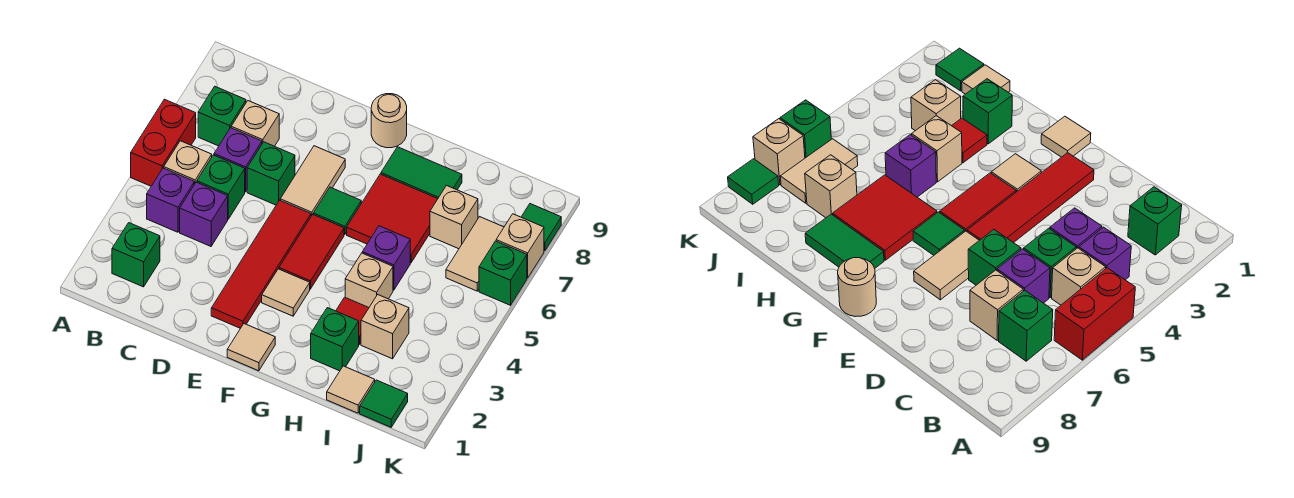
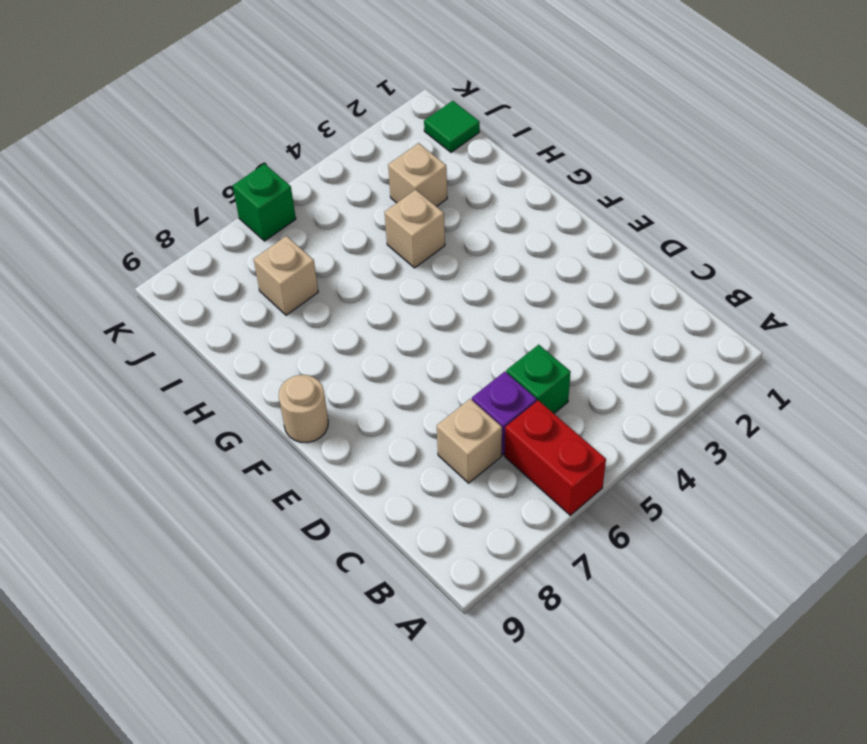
red brick A6:B6 level 1 -> red brick A5:A6 level 1
none -> green brick B2 level 1
none -> purple brick B4 level 1
none -> tan brick B5 level 1
none -> green brick B7 level 1

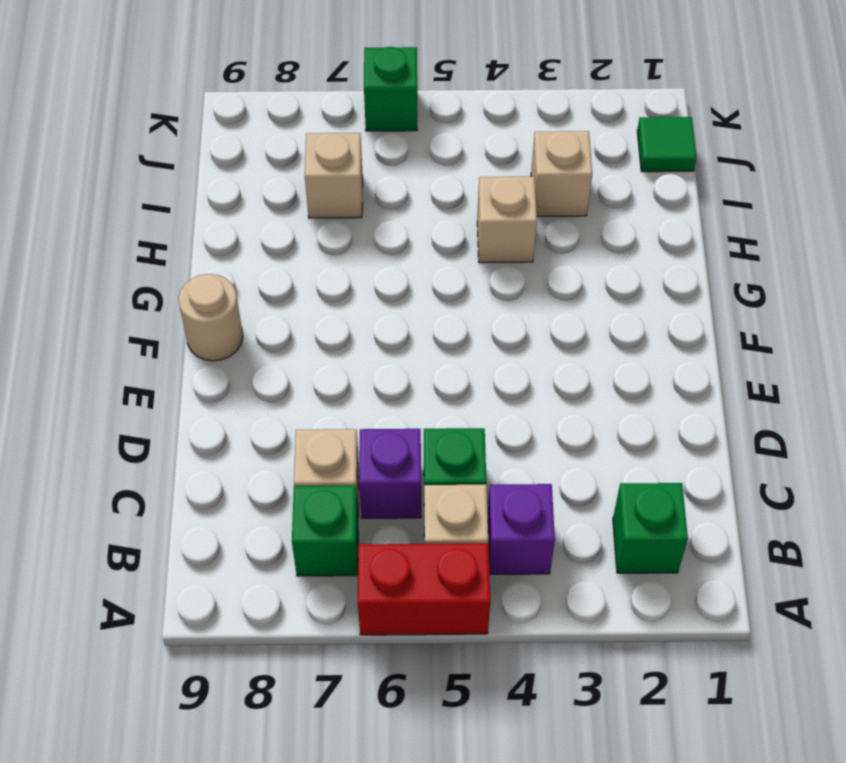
none -> purple brick C4 level 1
none -> green brick D6 level 1
none -> red tile E2:E5 level 1
none -> tan tile E6:E7 level 1

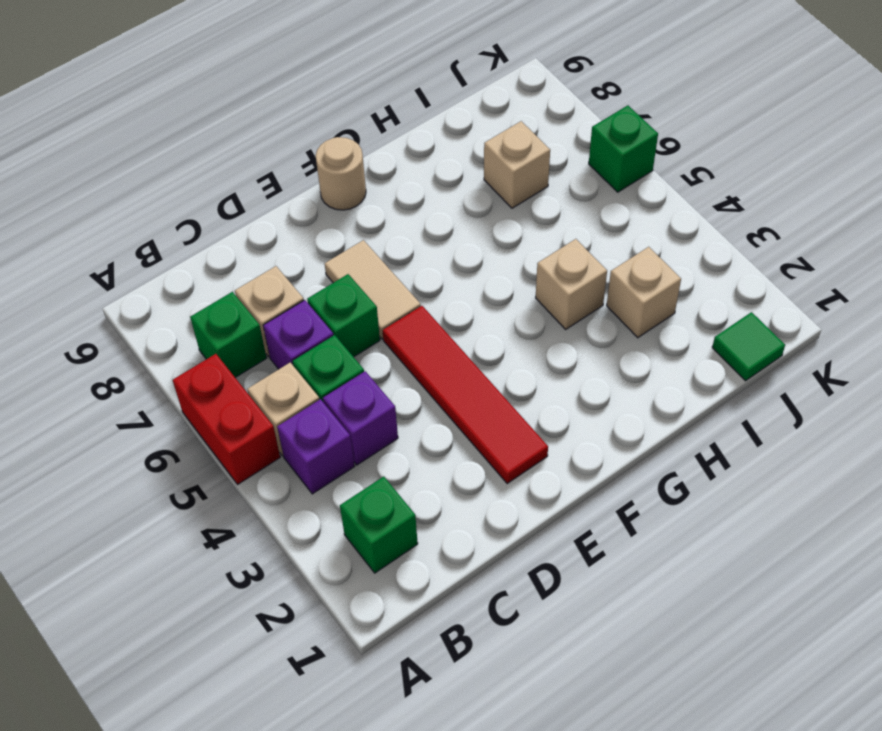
none -> tan tile F1 level 1
none -> tan tile F3 level 1
none -> red tile F4:F5 level 1
none -> green tile F6 level 1

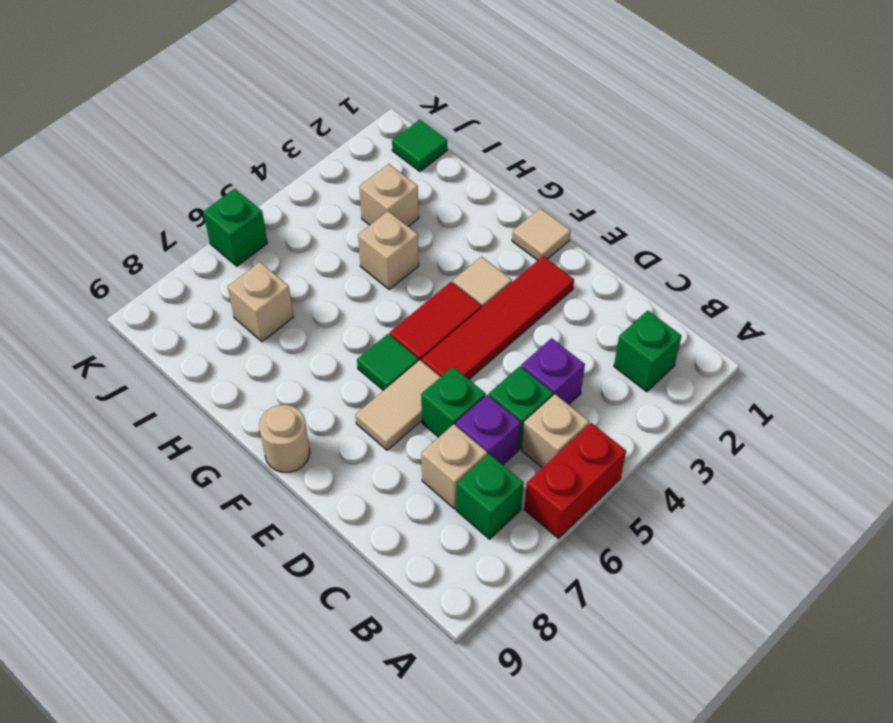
none -> purple brick B4 level 1
none -> red tile G6:H7 level 1
none -> green tile G8:H8 level 1
none -> green brick H2 level 1

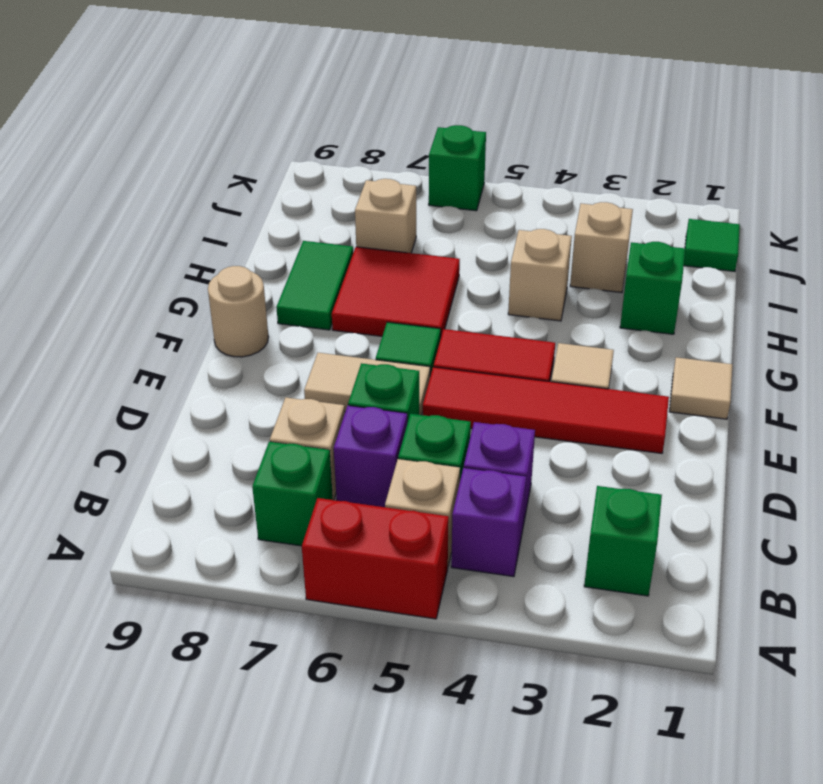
none -> red tile H3 level 1
none -> purple brick H5 level 1
none -> tan tile I1 level 1
none -> tan tile J6:J7 level 1

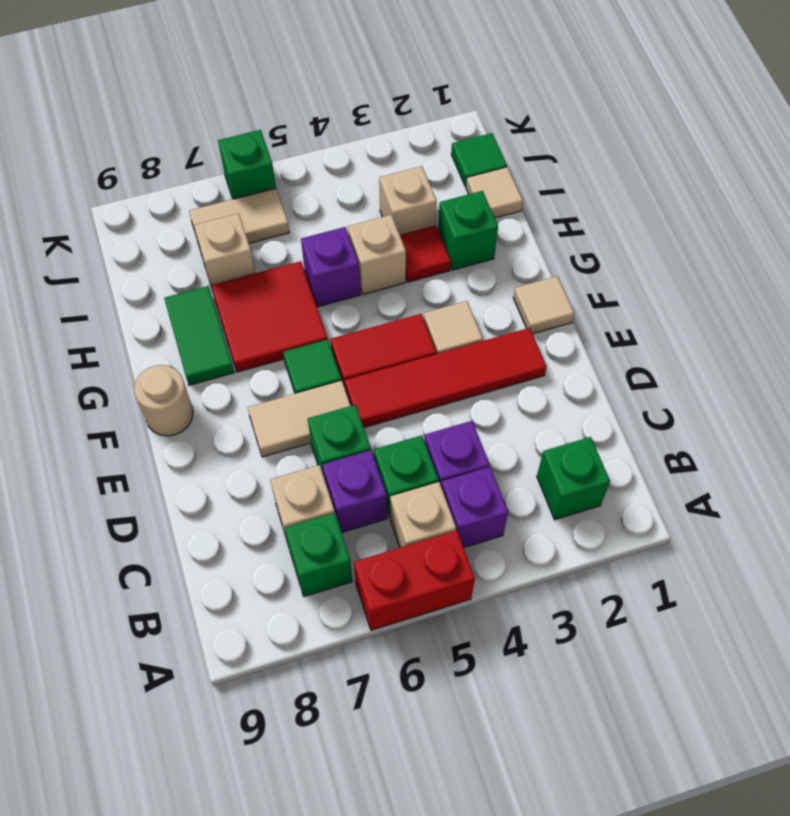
none -> tan brick K7 level 1
none -> green tile K8 level 1

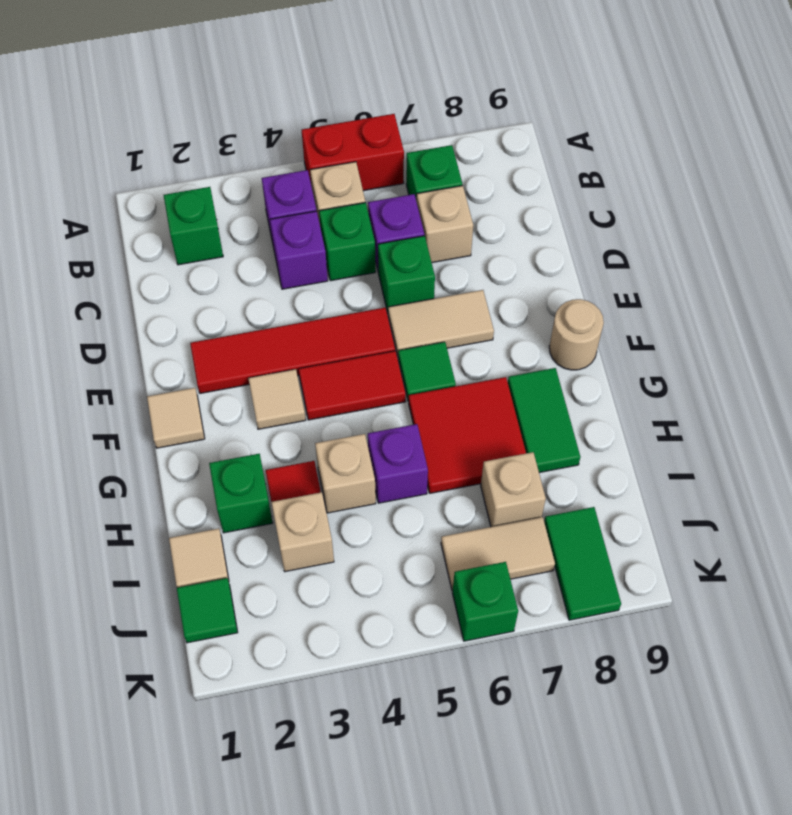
green tile J8:K8 level 1 -> green tile K8 level 1
none -> tan brick K7 level 1

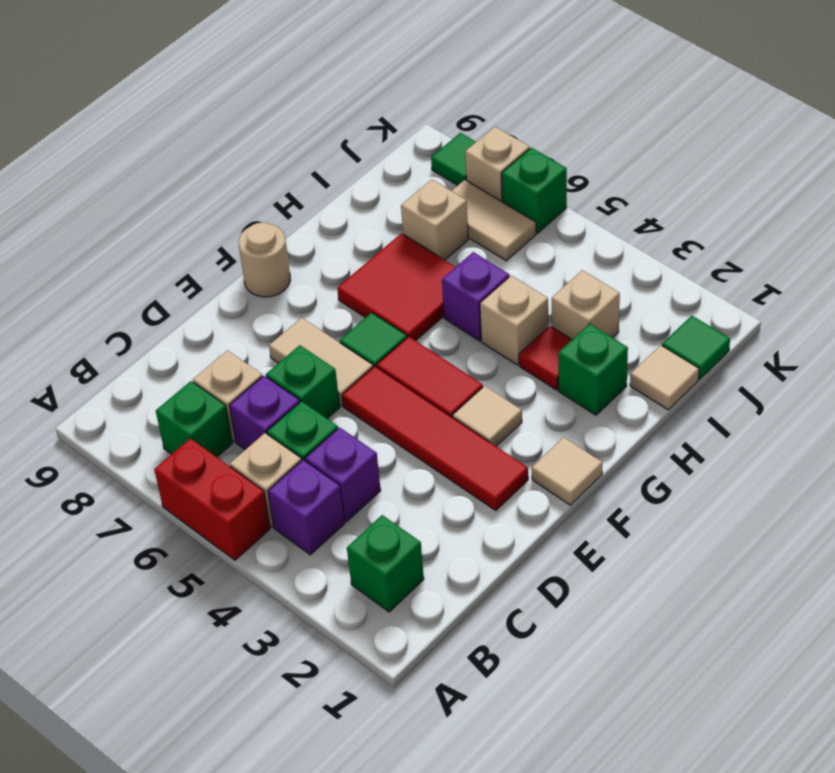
none -> green tile G8:H8 level 1

